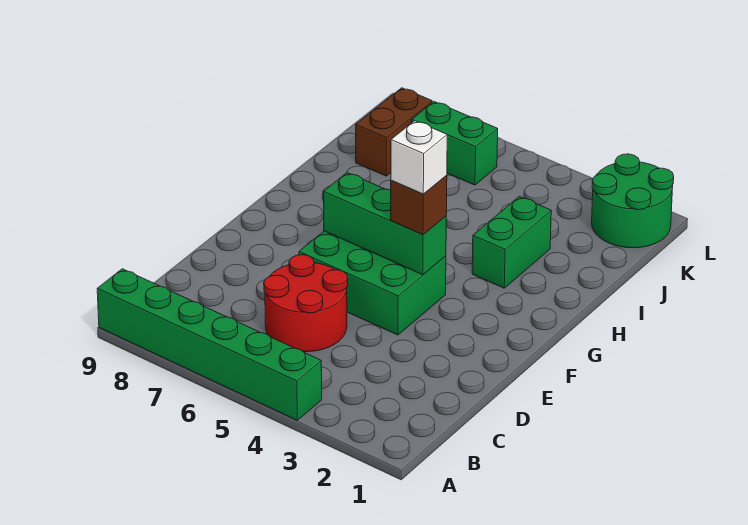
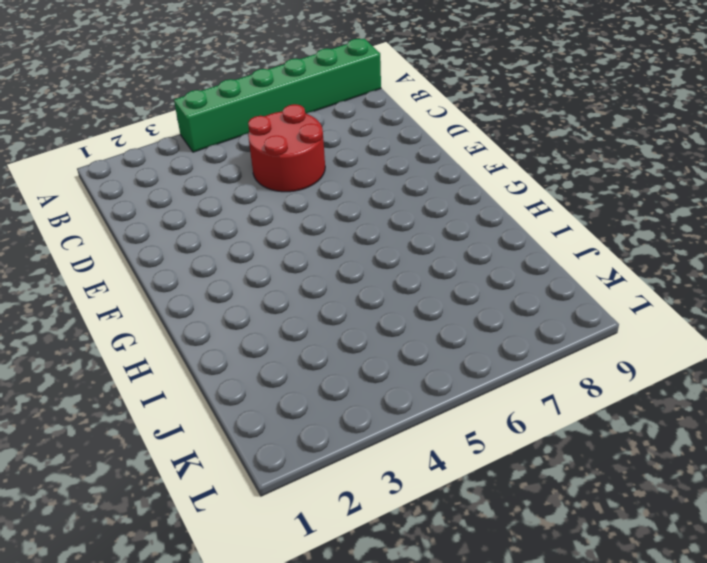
none -> green brick E4:F6 level 1
none -> green brick H3:I3 level 1

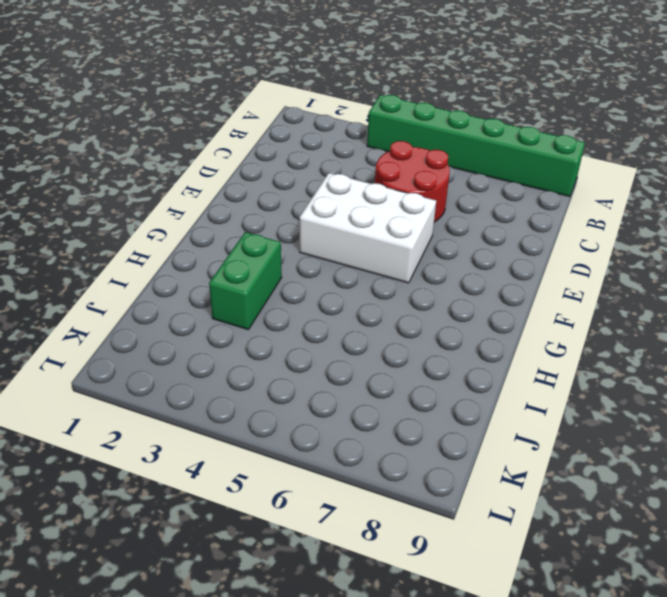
white brick E4:F6 level 1 -> green brick E4:F6 level 1
none -> brown brick J8:K8 level 1
none -> green round brick K1:L2 level 1

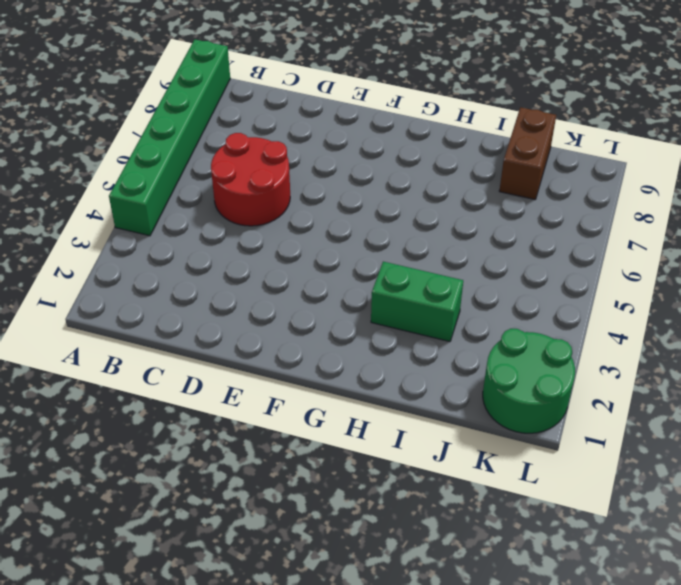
brown brick J8:J9 level 1 -> brown brick J8:K8 level 1
none -> green brick E4:F6 level 1
none -> green brick K6:K7 level 1

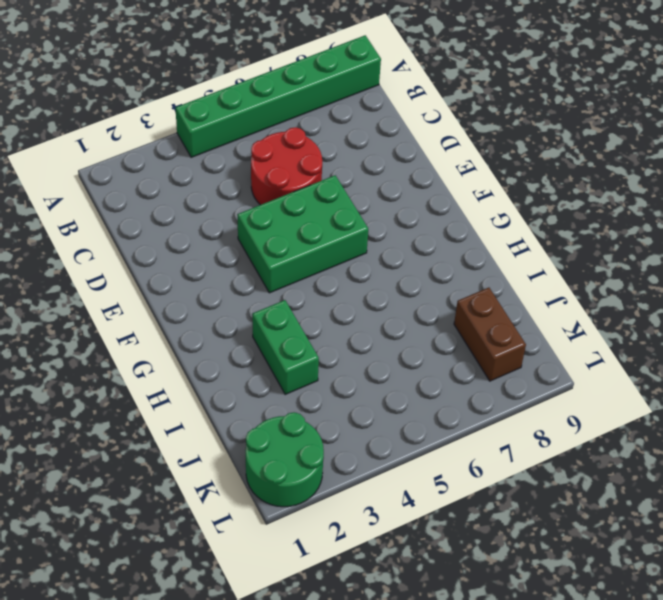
none -> green brick K6:K7 level 1
none -> green brick F4:F6 level 2

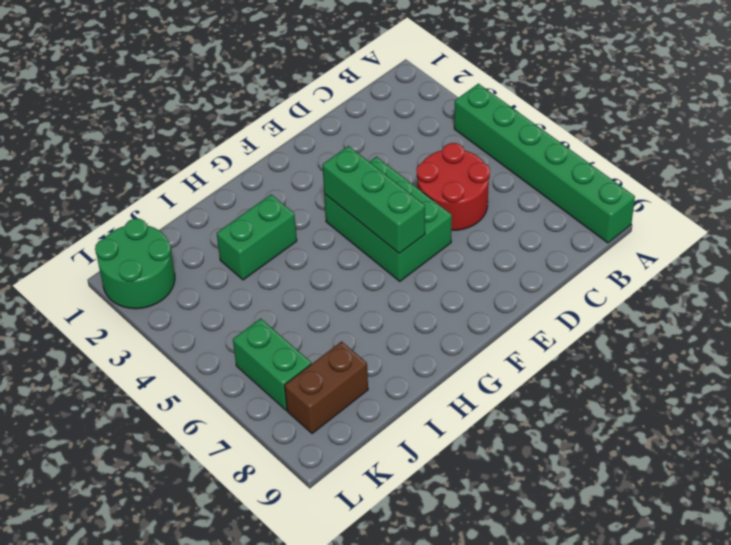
none -> brown brick F4 level 3
none -> white brick F4 level 4

